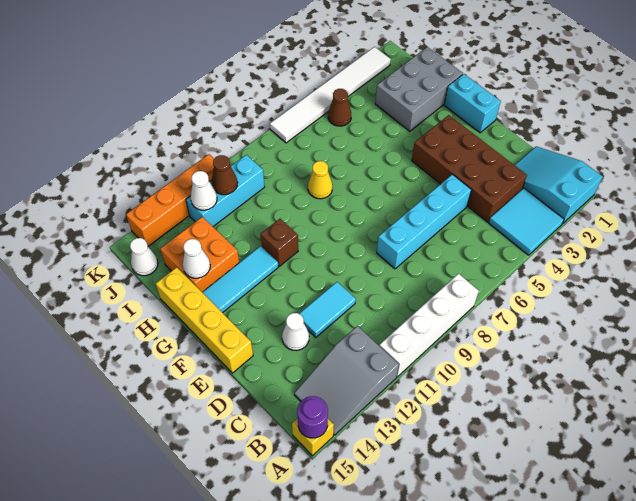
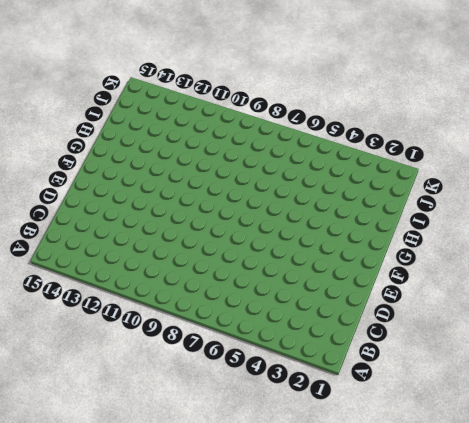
none -> cyan slope A1:C2 level 1 top A
none -> cyan tile A3:B4 level 1
none -> white brick A8:A11 level 1

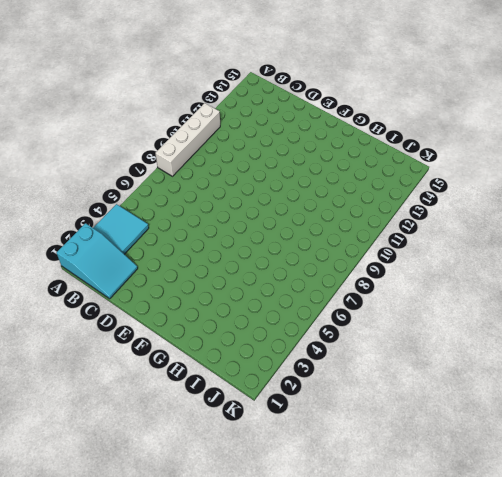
none -> grey slope A12:B14 level 1 top 12
none -> yellow brick A15 level 1
none -> brown brick C3:F4 level 1

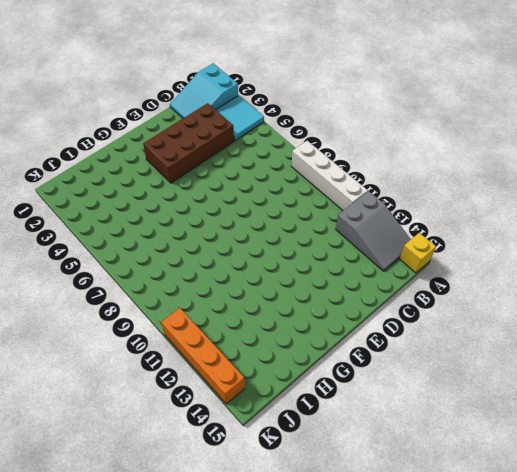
none -> cyan brick D5:D8 level 1
none -> cyan tile D11:D12 level 1
none -> white cone D13 level 1

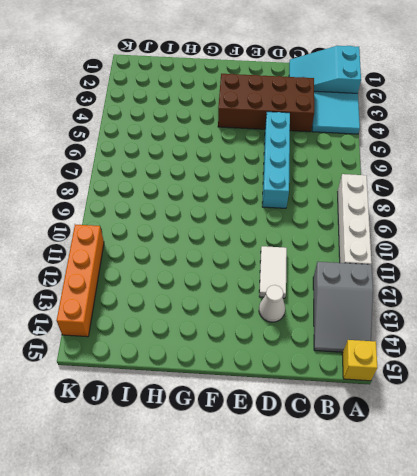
white tile D11:D12 level 1 -> cyan tile D11:D12 level 1
none -> yellow brick E15:H15 level 1
none -> cyan brick F1:G1 level 1
none -> brown brick G11 level 1

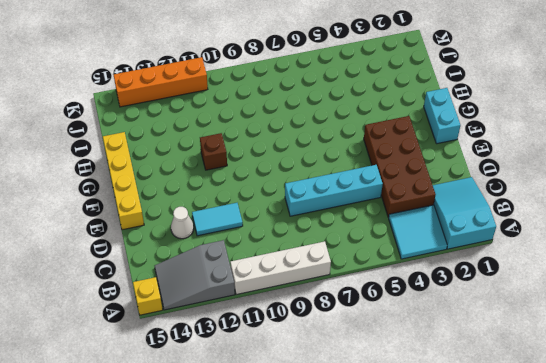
none -> cyan tile G12:G14 level 1
none -> grey brick H1:I3 level 1
none -> yellow cone H8 level 1

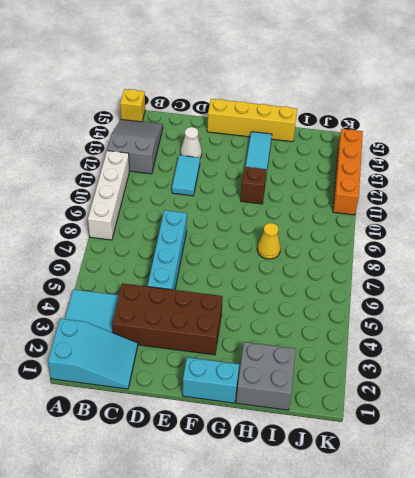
grey brick H1:I2 level 1 -> grey brick H1:I3 level 1
none -> orange brick H13:I14 level 1
none -> brown cone J5 level 1
none -> cyan brick J10:J12 level 1

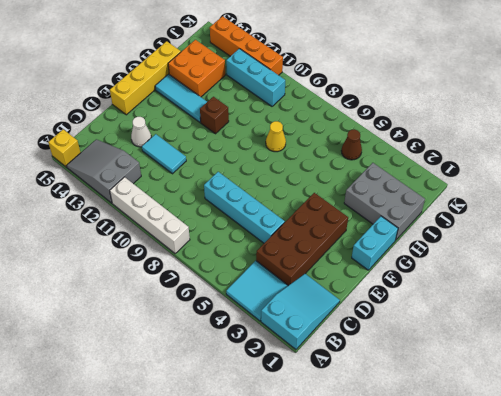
none -> white cone J15 level 1
none -> white tile K2:K7 level 1
none -> purple round brick A15 level 2

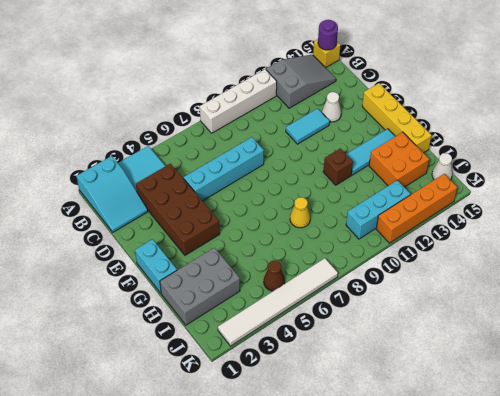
none -> white cone H14 level 2
none -> brown cone J11 level 2
none -> white cone J12 level 2

